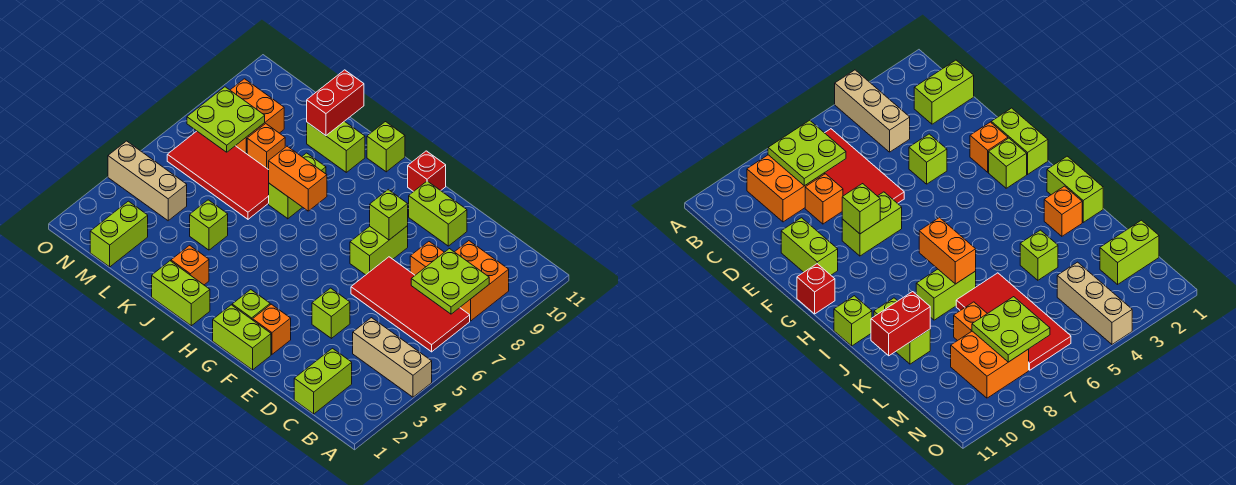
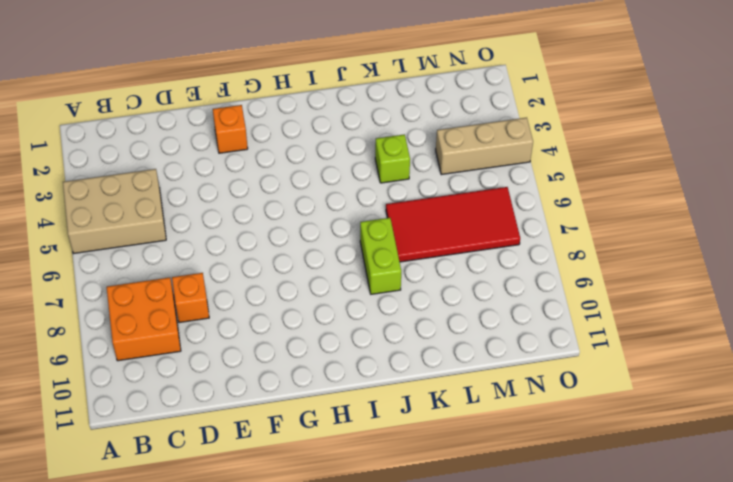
tan brick A4:C5 level 1 -> tan brick A4:C4 level 1
none -> red tile B6:E7 level 1
none -> lime brick C1:C2 level 1
none -> lime brick E4 level 1

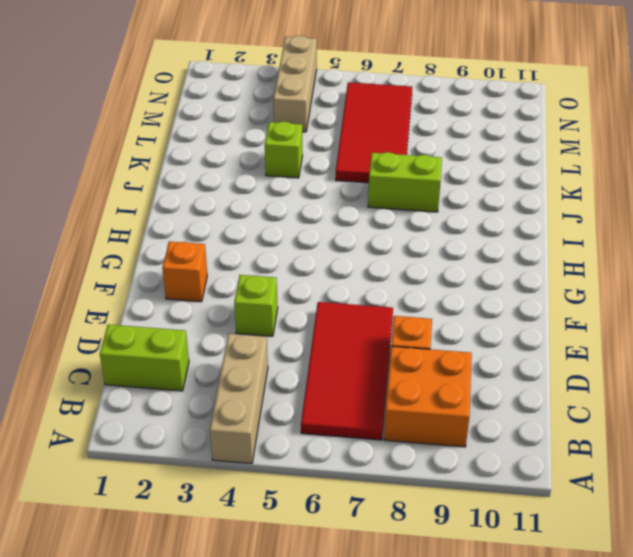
none -> lime brick E10:F10 level 1
none -> lime brick F1:G1 level 1
none -> lime brick F7:F8 level 1

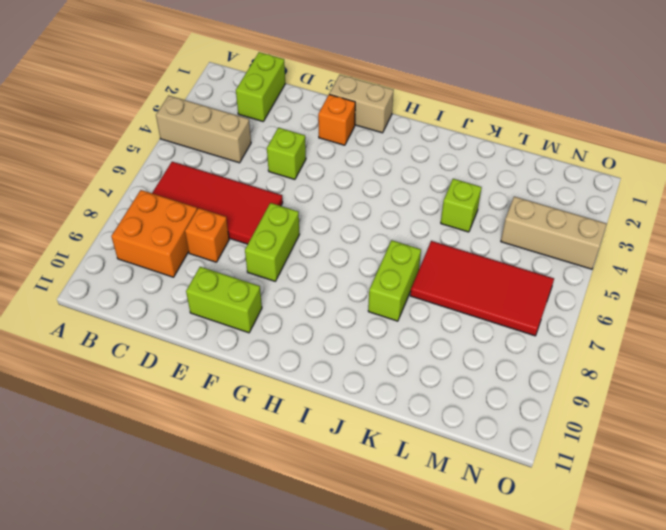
tan brick F1:G1 level 1 -> lime brick F1:G1 level 1
none -> lime brick G2 level 1
none -> red brick G11 level 1
none -> lime brick I1:J1 level 1

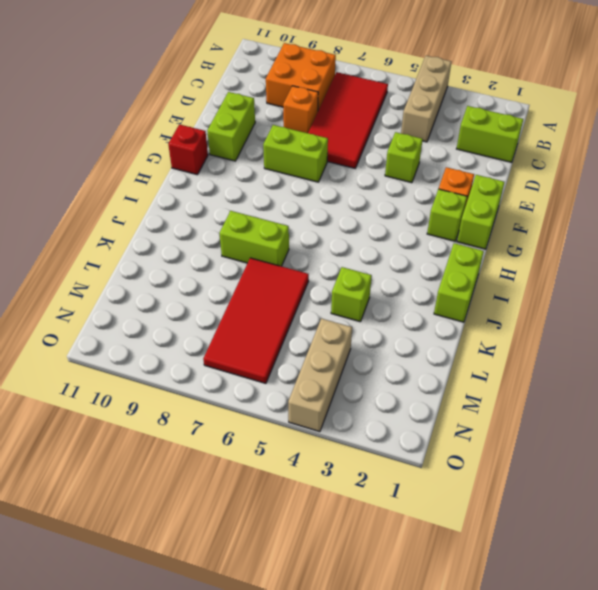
none -> lime brick I11 level 1
none -> orange brick J2 level 1
none -> lime brick J10:K10 level 1

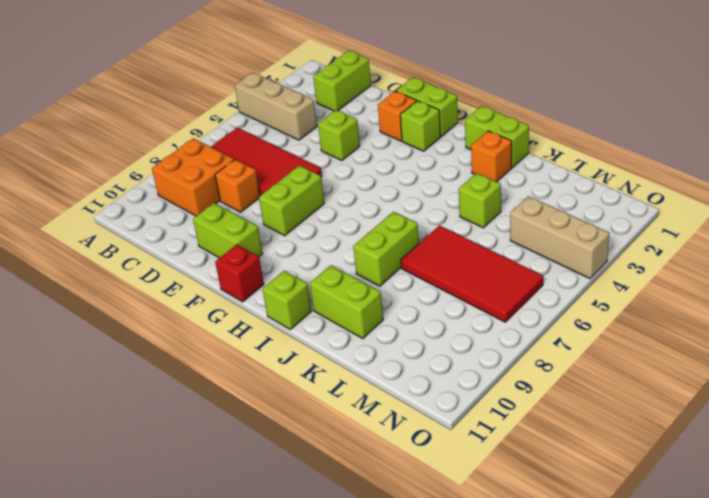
none -> orange brick L8 level 1
none -> lime brick M1:M2 level 1
none -> orange brick M8:N9 level 1

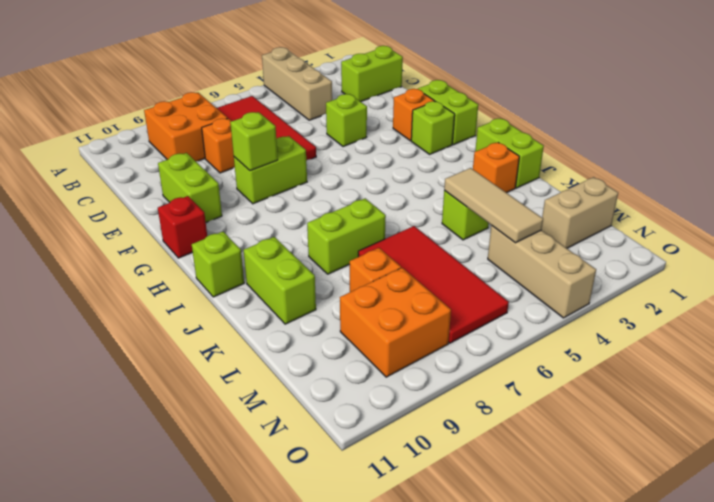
tan tile K4:M4 level 2 -> none
tan brick M1:M2 level 1 -> lime brick M1:M2 level 1
none -> lime plate B7:C8 level 2
none -> orange brick I7:J7 level 2
none -> red brick K10:K11 level 2

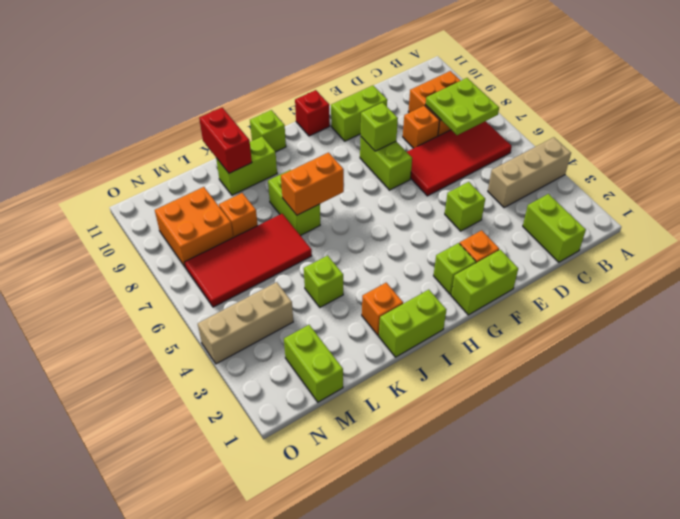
none -> lime plate M7:N8 level 2

